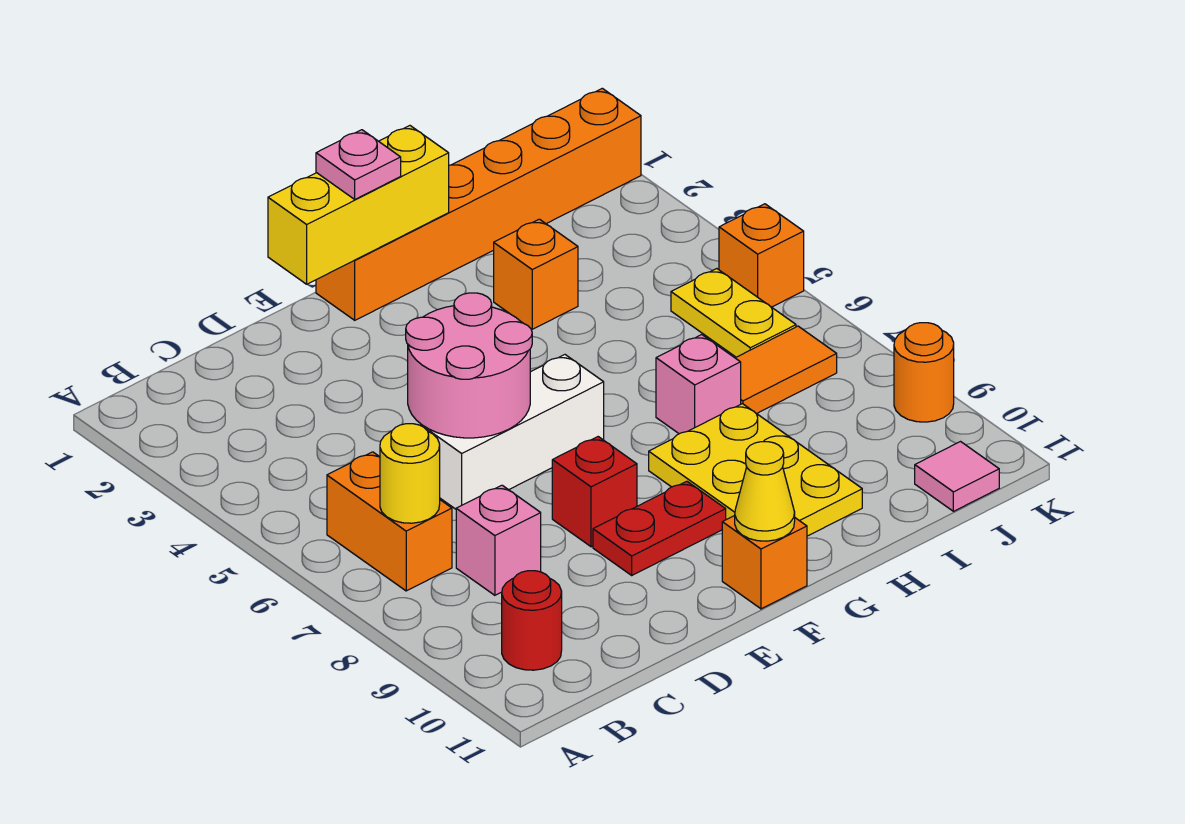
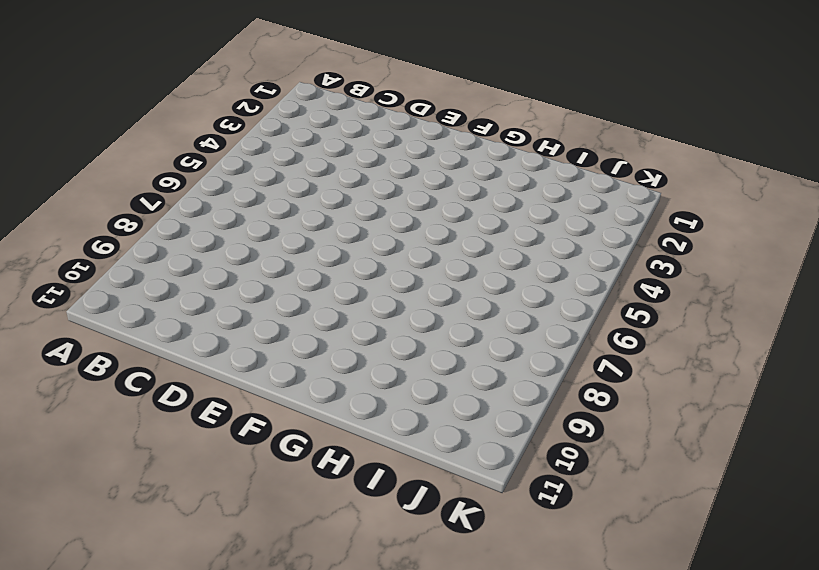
none -> orange brick B6:B7 level 1
none -> red round brick B10 level 1
none -> pink brick C8 level 1

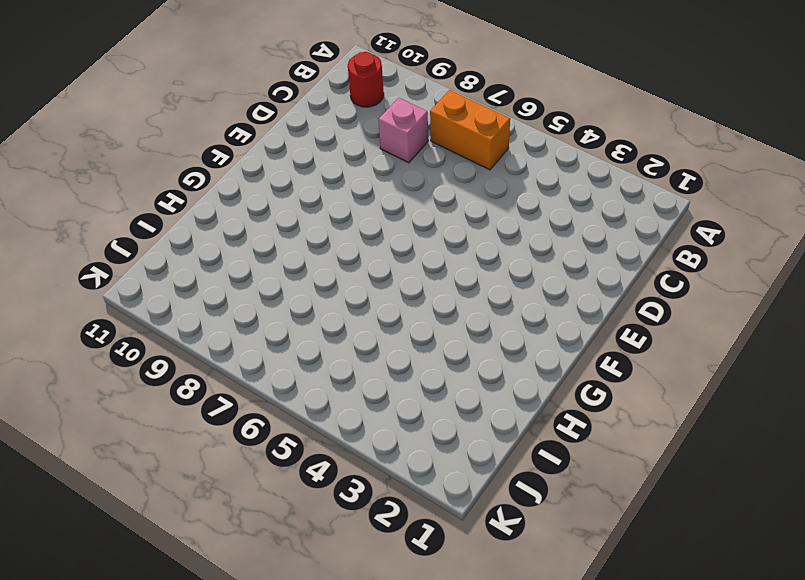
none -> white brick D6:F6 level 1
none -> red brick E8 level 1
none -> red plate E9:F9 level 1

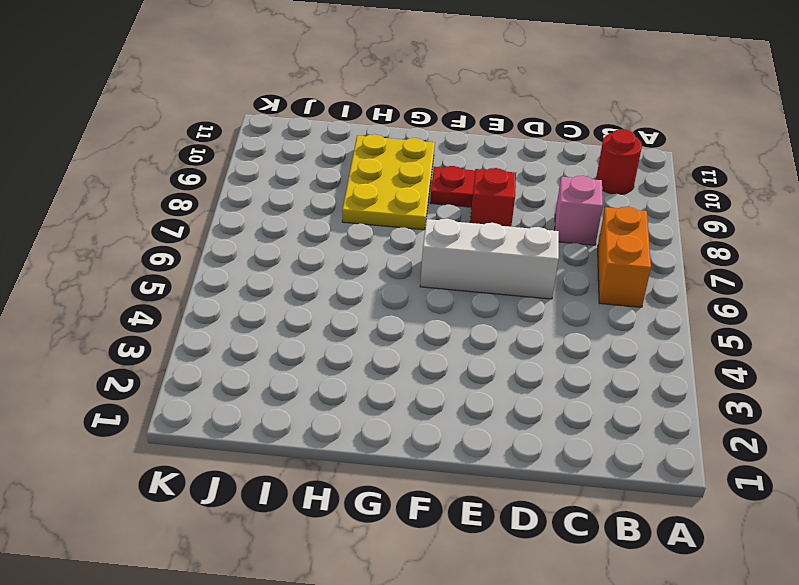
none -> orange brick F1:K1 level 1
none -> orange brick F11 level 1
none -> orange brick H3 level 1

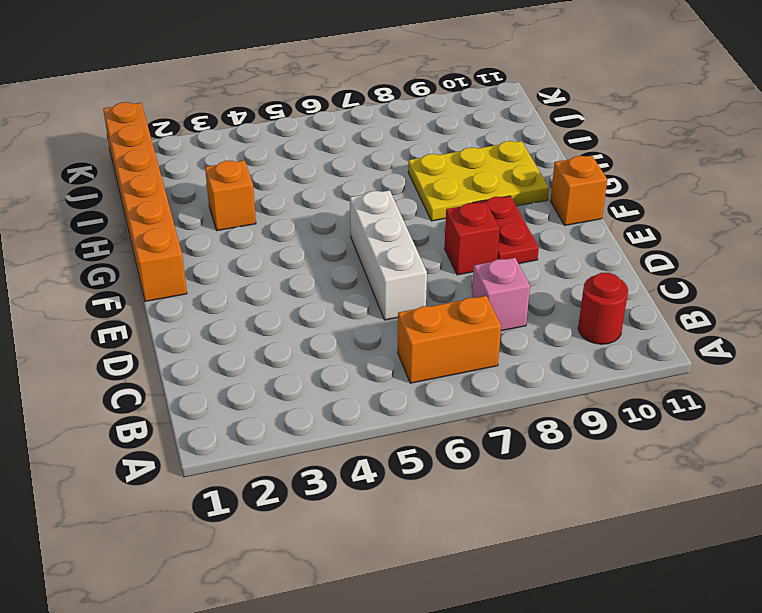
none -> pink brick H7 level 1
none -> orange tile I7:J7 level 1
none -> yellow plate J5:J6 level 1

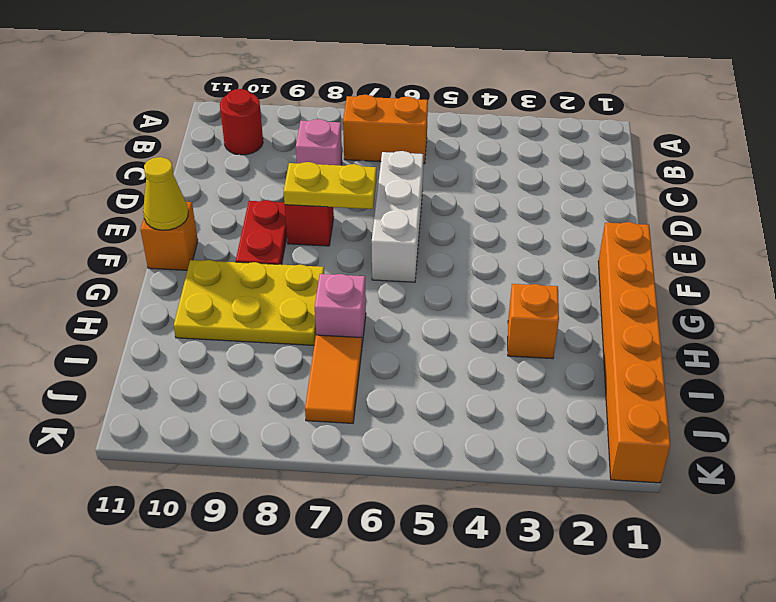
yellow plate E7:E8 level 2 -> yellow plate J5:J6 level 1
none -> pink tile J11 level 1
none -> orange brick K5 level 1
none -> orange round brick K9 level 1

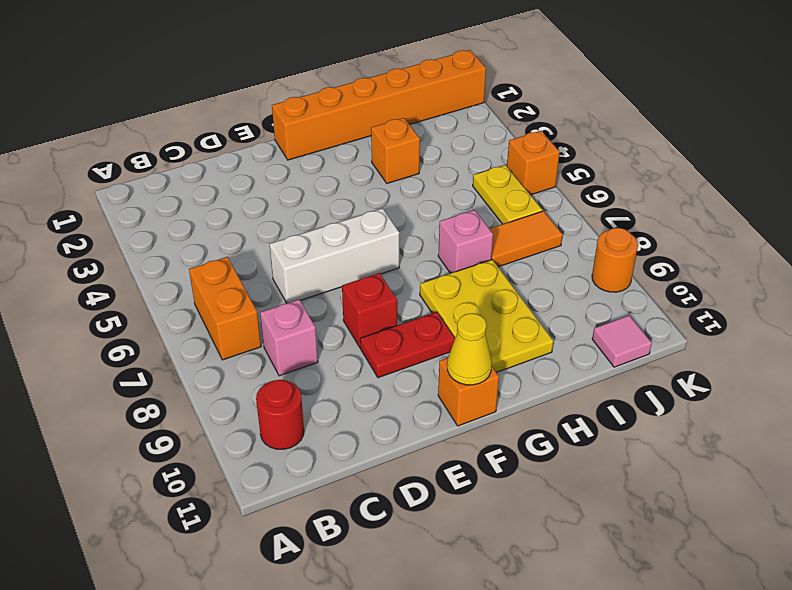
none -> yellow round brick B7 level 2
none -> pink round brick D5:E6 level 2
none -> yellow brick E1:G1 level 2

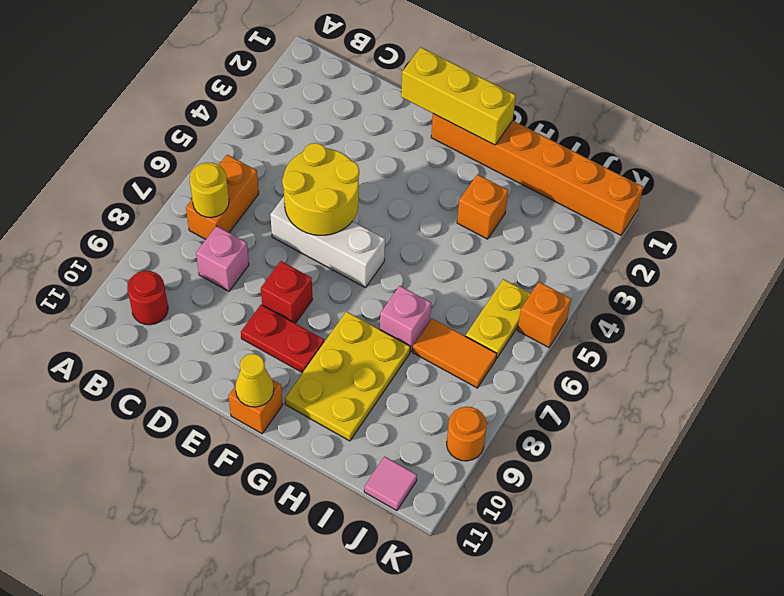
yellow round brick D5:E6 level 2 -> pink round brick D5:E6 level 2
none -> pink plate F1 level 3

